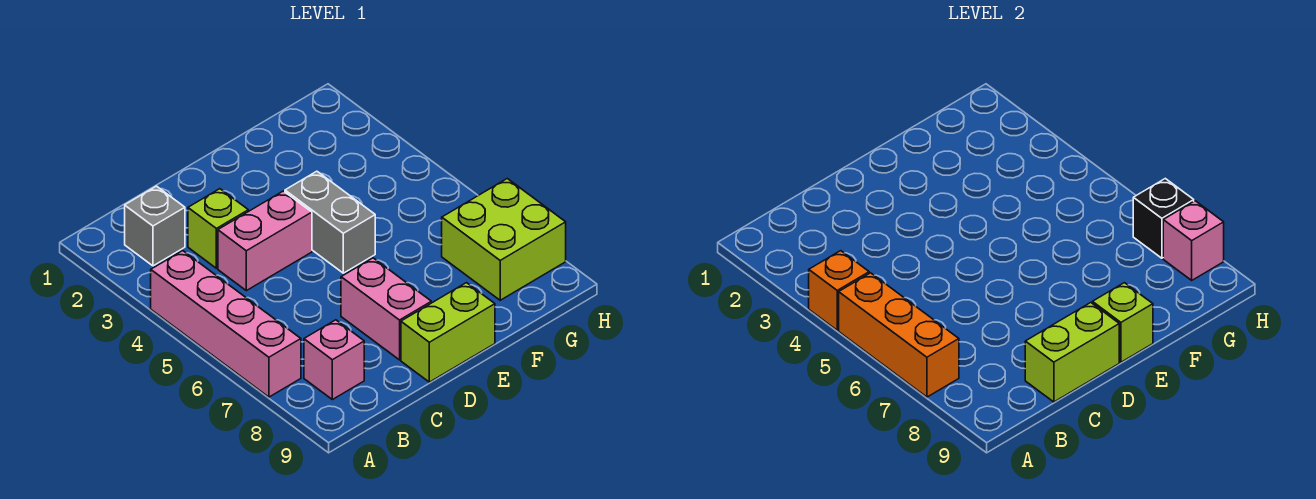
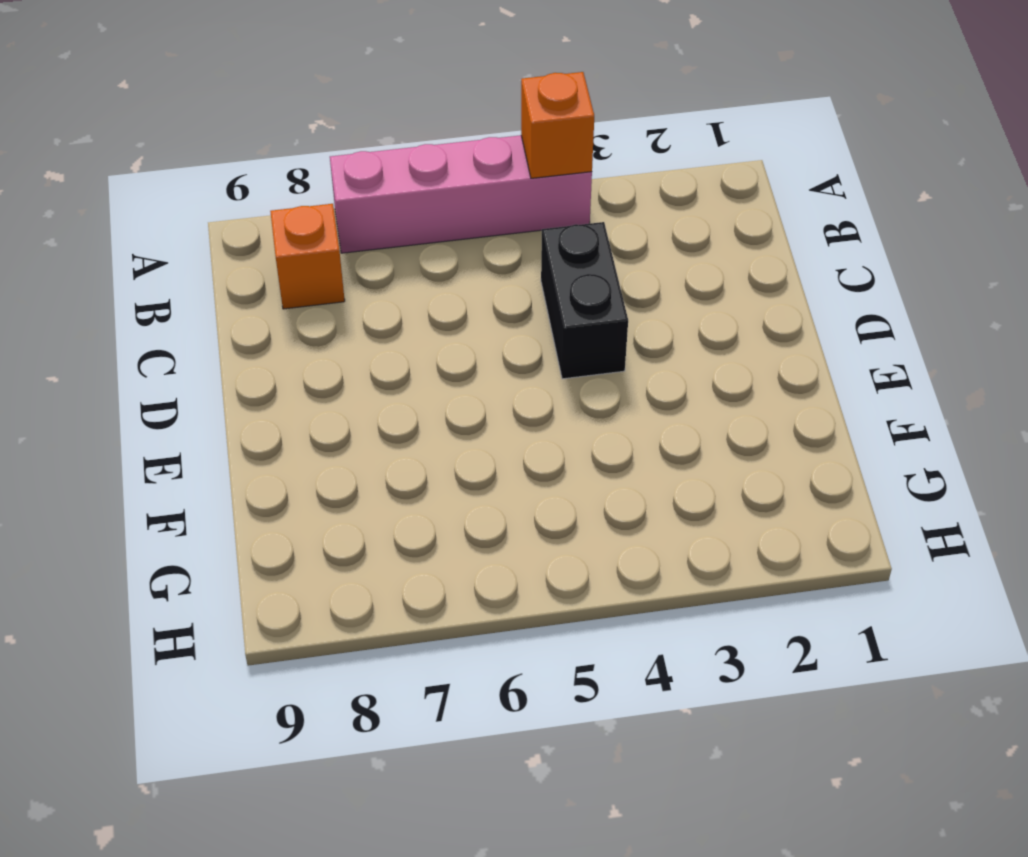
orange brick B8 level 1 -> pink brick B8 level 1
black brick C4:D4 level 1 -> pink brick C4:D4 level 1
none -> grey brick B2 level 1
none -> lime brick C3 level 1
none -> pink brick D7:D8 level 1

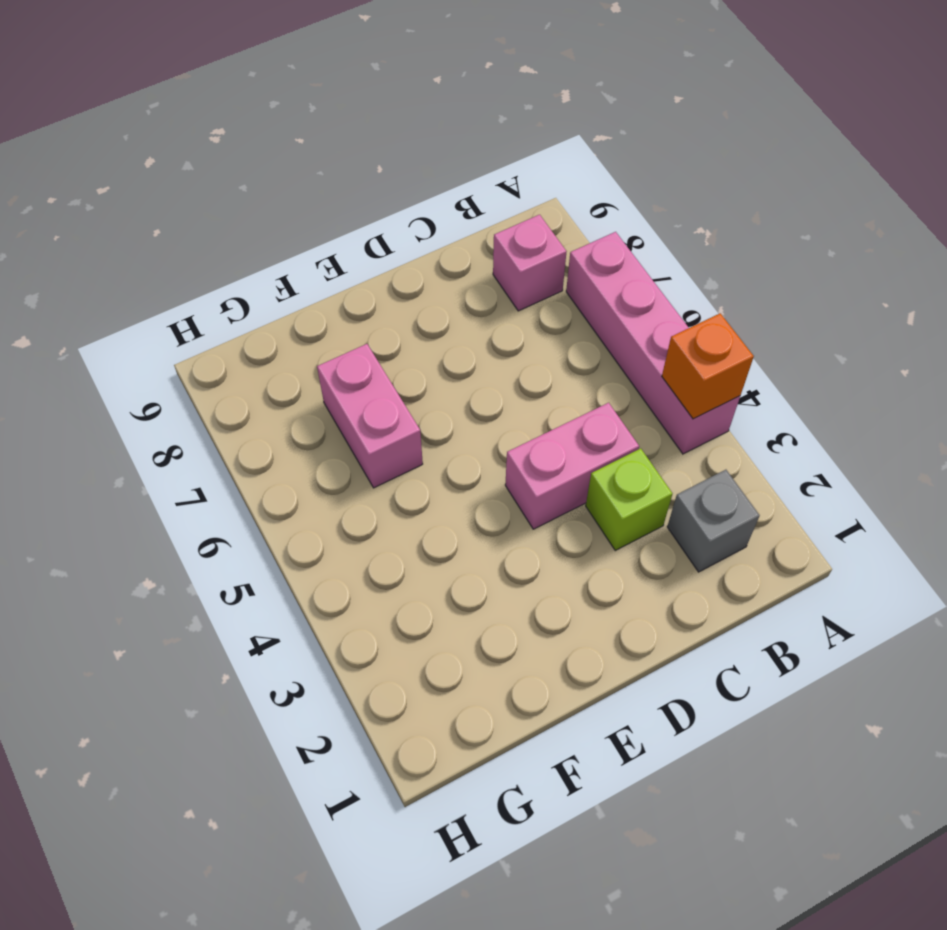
pink brick F6:F7 level 1 -> pink brick D7:D8 level 1
none -> lime brick D9:E9 level 1
none -> grey brick E4:E5 level 1
none -> lime brick G7:H8 level 1

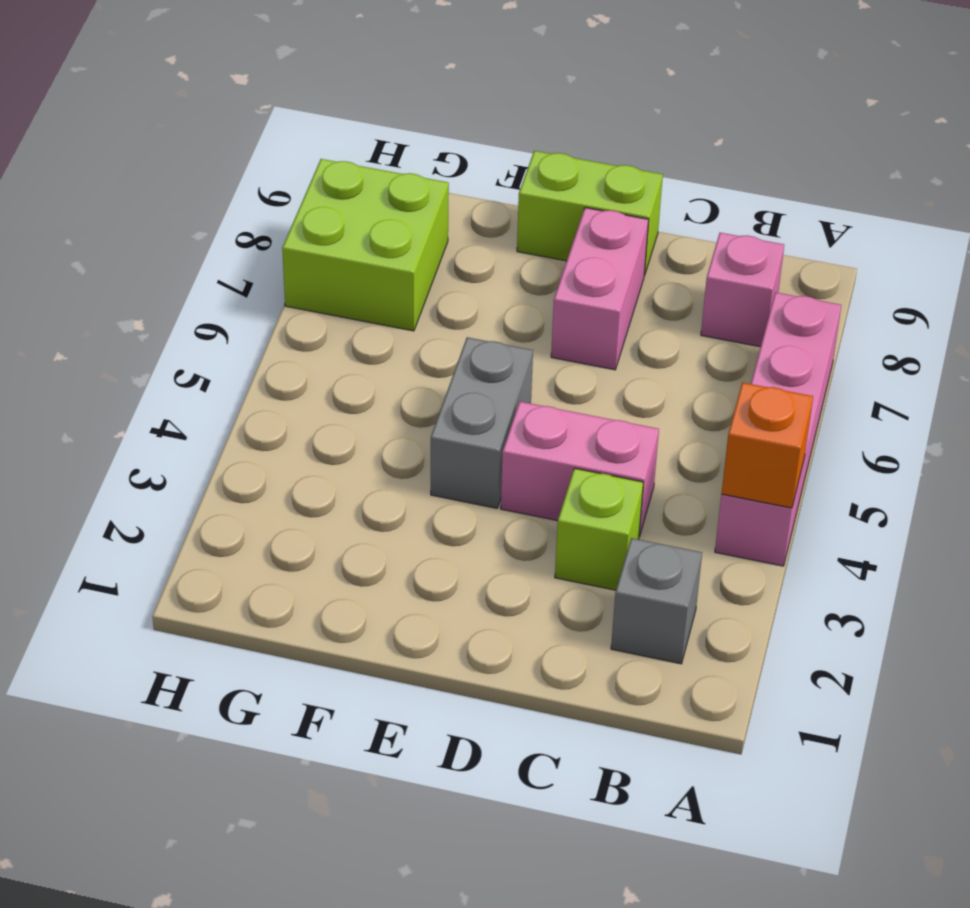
none -> orange brick A5:A7 level 2
none -> lime brick C9:D9 level 2
none -> lime brick E9 level 2

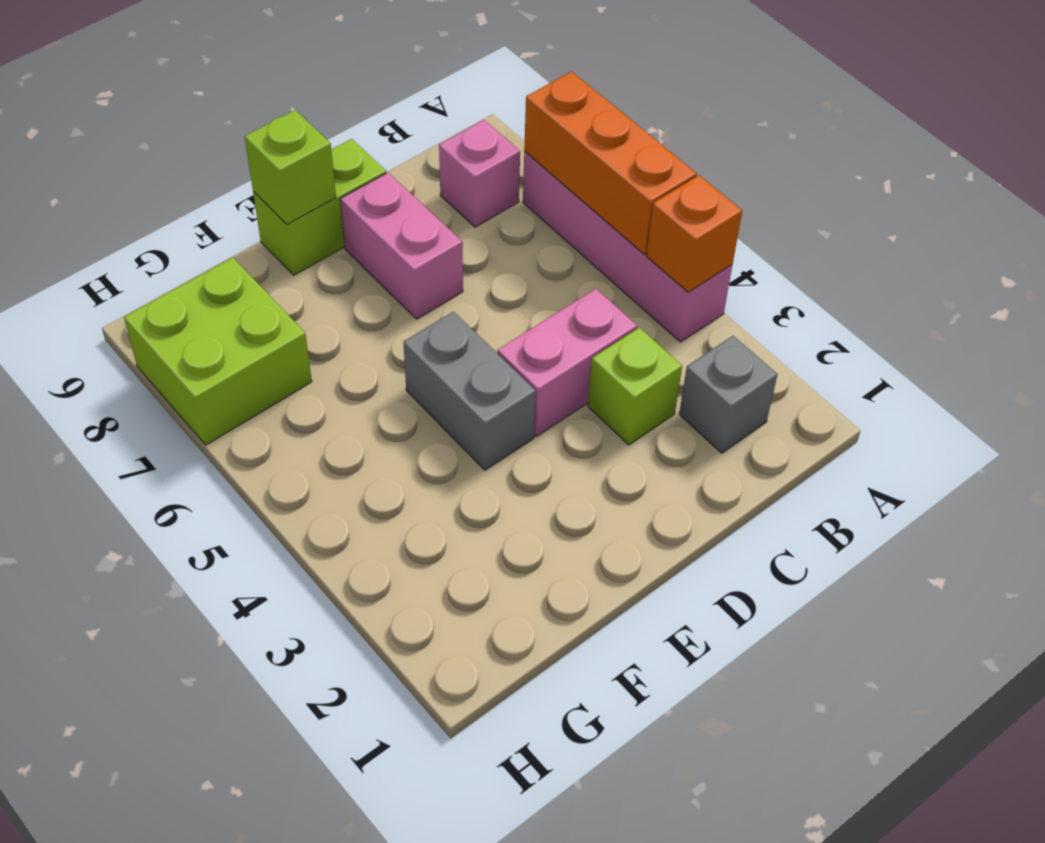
none -> lime brick C9:D9 level 2
none -> black brick H7 level 2
none -> pink brick H8 level 2

